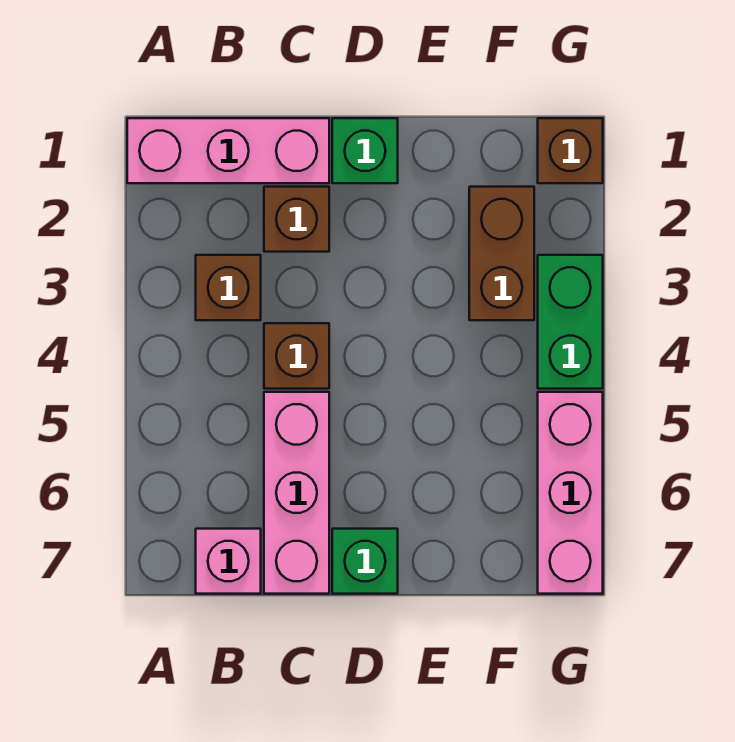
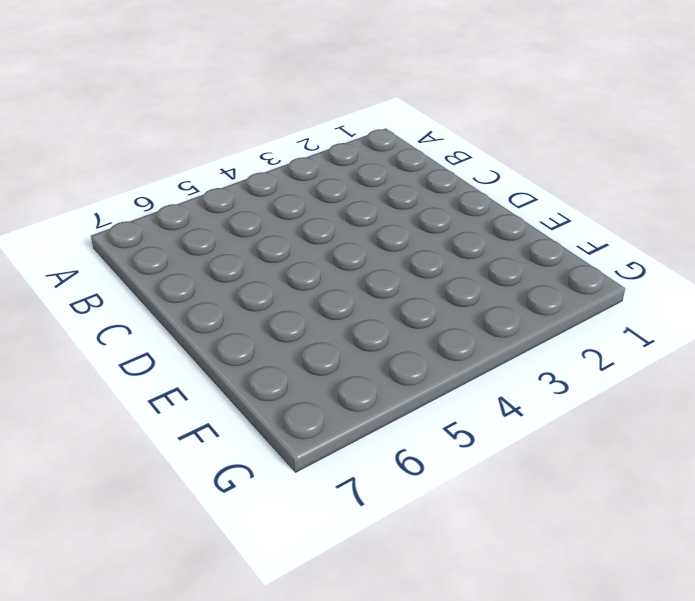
none -> pink brick A1:C1 level 1
none -> brown brick B3 level 1
none -> pink brick B7 level 1

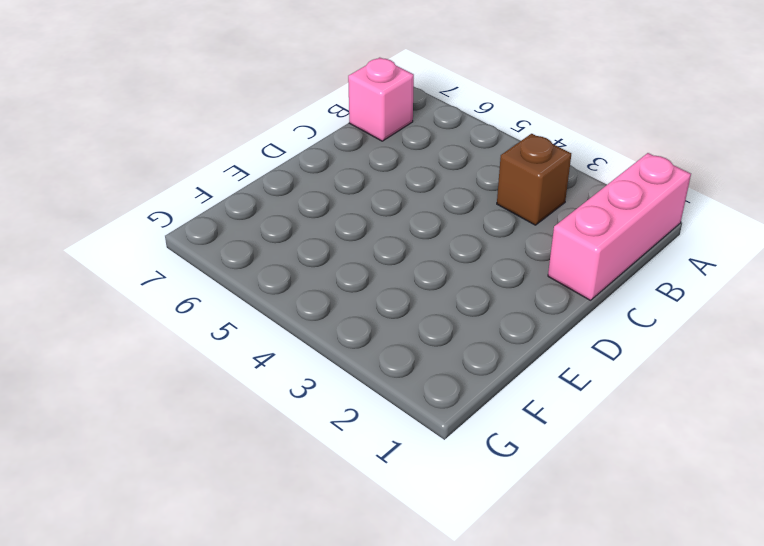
none -> brown brick C2 level 1
none -> brown brick C4 level 1
none -> pink brick C5:C7 level 1

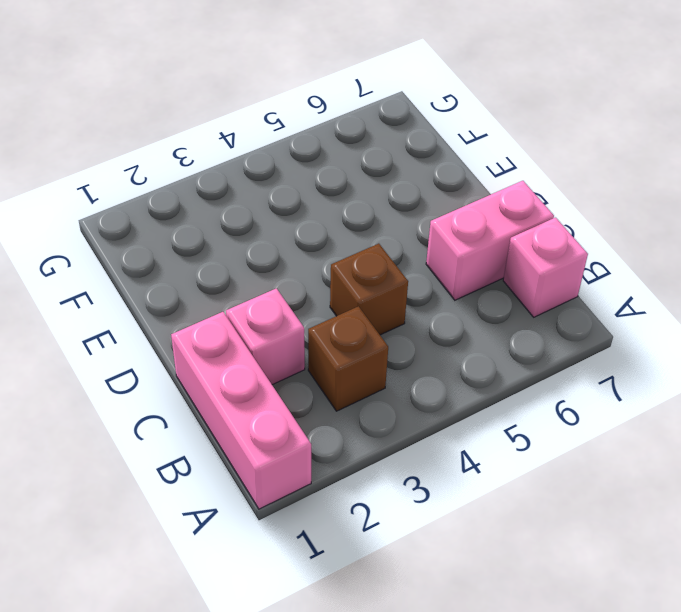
pink brick C2 level 1 -> brown brick C2 level 1
pink brick C6:C7 level 1 -> pink brick C5:C7 level 1
none -> green brick D1 level 1
none -> green brick D7 level 1
none -> brown brick F2:F3 level 1

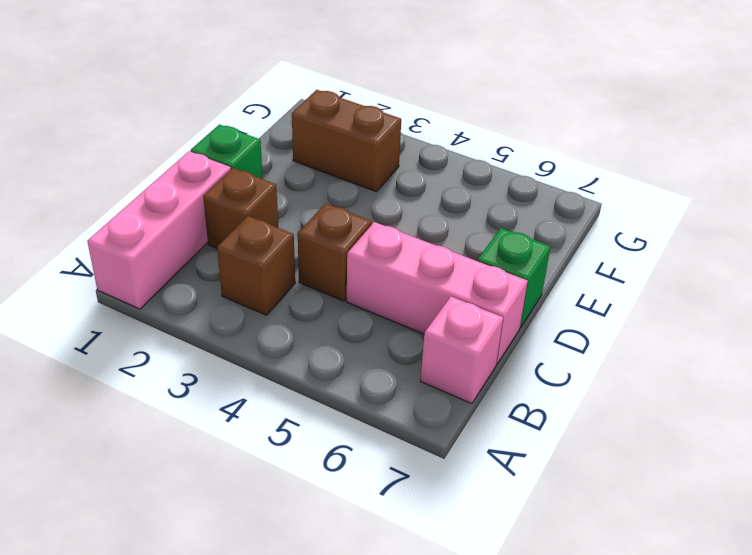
none -> brown brick G1 level 1
none -> green brick G3:G4 level 1
none -> pink brick G5:G7 level 1

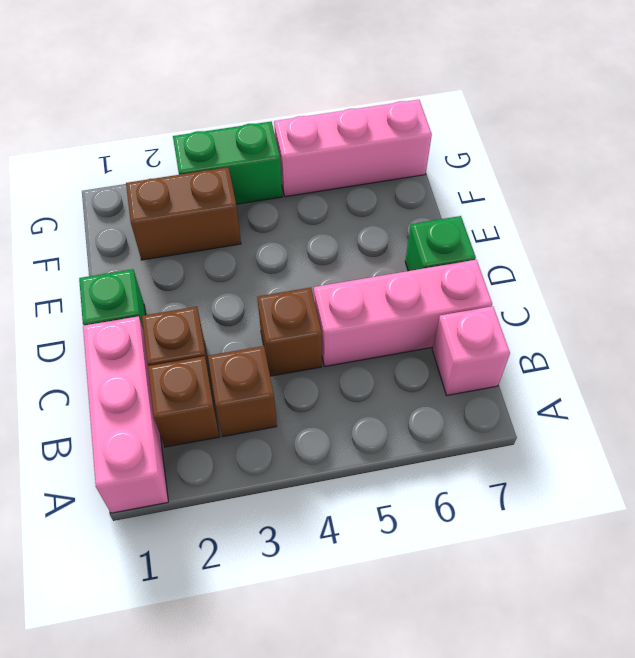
brown brick B2 level 1 -> brown brick G1 level 1

